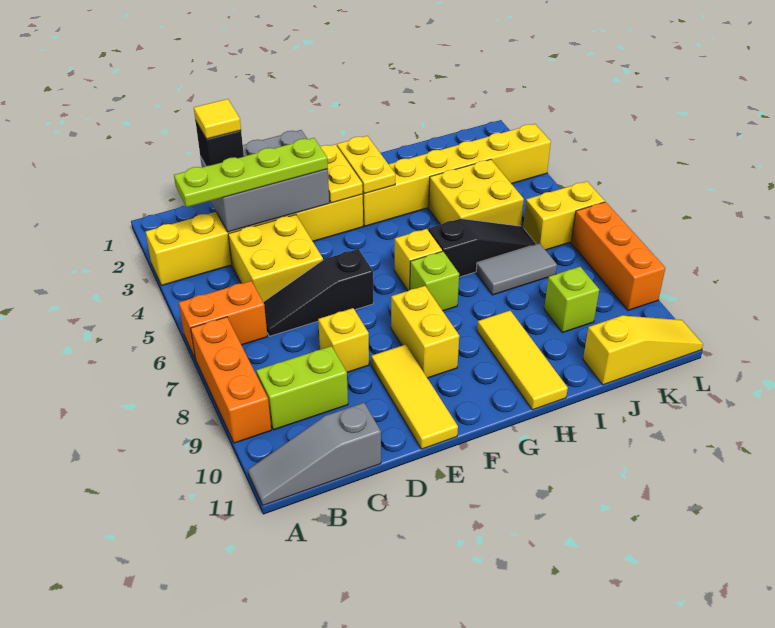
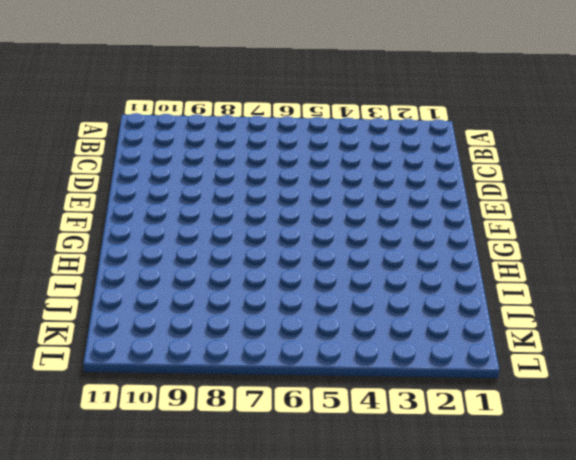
none -> yellow brick A3:F3 level 1
none -> orange brick A6:B6 level 1
none -> orange brick A7:A9 level 1

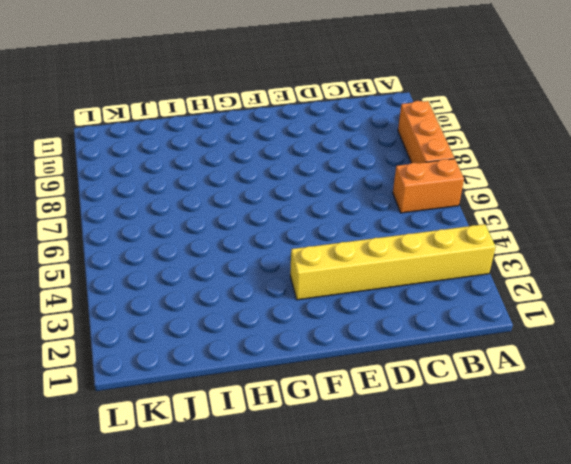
none -> grey slope A11:C11 level 1 top C
none -> lime brick B9:C9 level 1
none -> yellow brick C4:D5 level 1

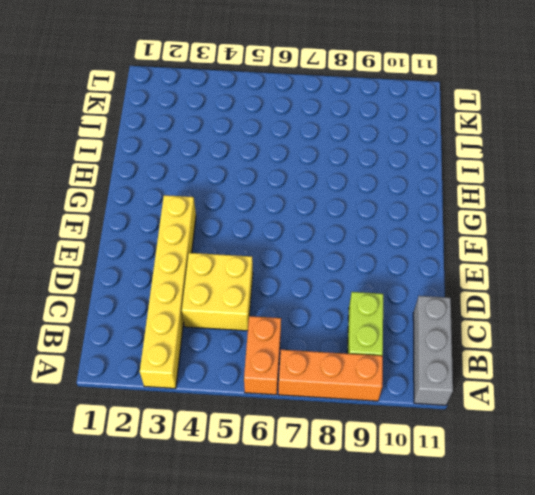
grey brick A11:C11 level 1 -> grey slope A11:C11 level 1 top C
none -> black slope C6:E6 level 1 top E
none -> yellow brick D8 level 1
none -> yellow tile E9:E11 level 1

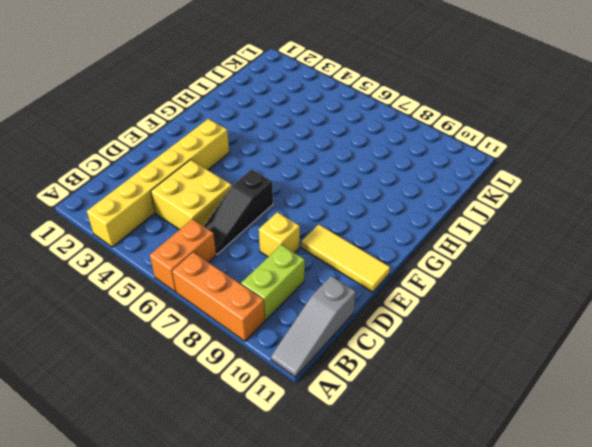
none -> yellow brick F8:F9 level 1
none -> yellow brick G3:L3 level 1
none -> yellow brick G6 level 1

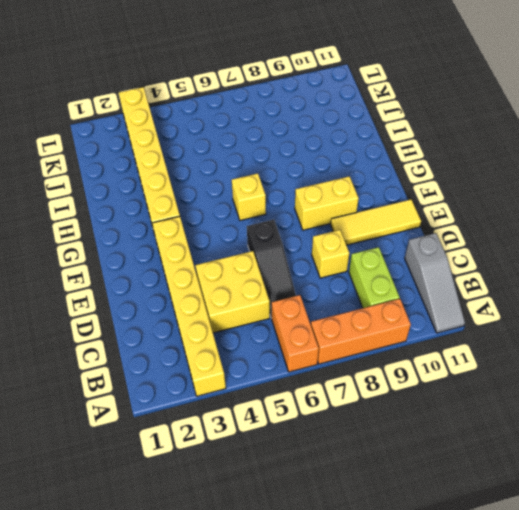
none -> lime brick G7 level 1
none -> black slope H6:J6 level 1 top H
none -> yellow tile H9:H11 level 1

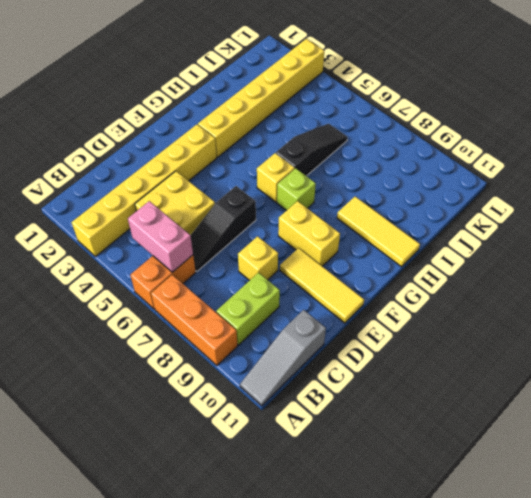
pink brick B5:B6 level 2 -> none
none -> yellow brick I4:J5 level 1
none -> grey tile I7:J7 level 1
none -> lime brick J9 level 1

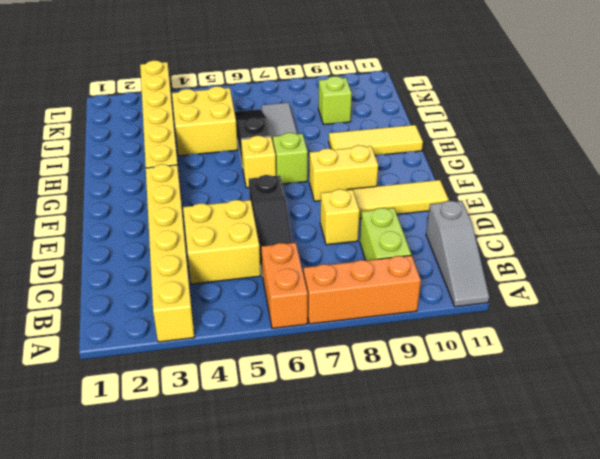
none -> yellow slope J11:L11 level 1 top J
none -> yellow brick K6:L6 level 1
none -> orange brick L7:L9 level 1

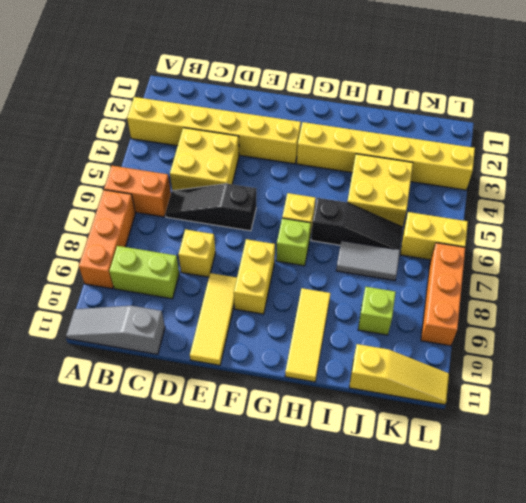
none -> grey brick C2:E3 level 2
none -> yellow plate F2:F3 level 2
none -> yellow plate G2:G3 level 2

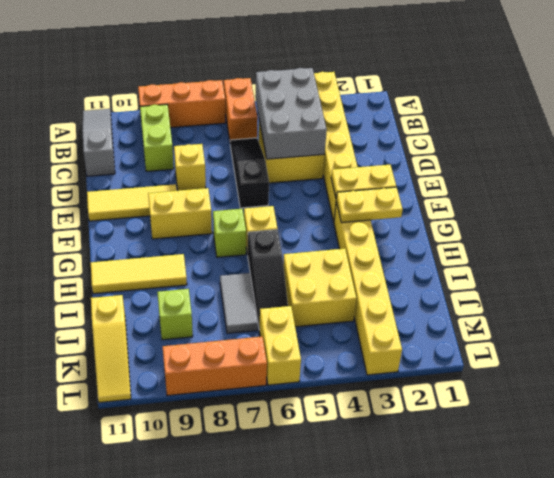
grey brick B4:D5 level 2 -> grey brick C2:E3 level 2
none -> lime plate B3:E3 level 3
none -> black brick C2 level 3
none -> yellow tile C2 level 4

